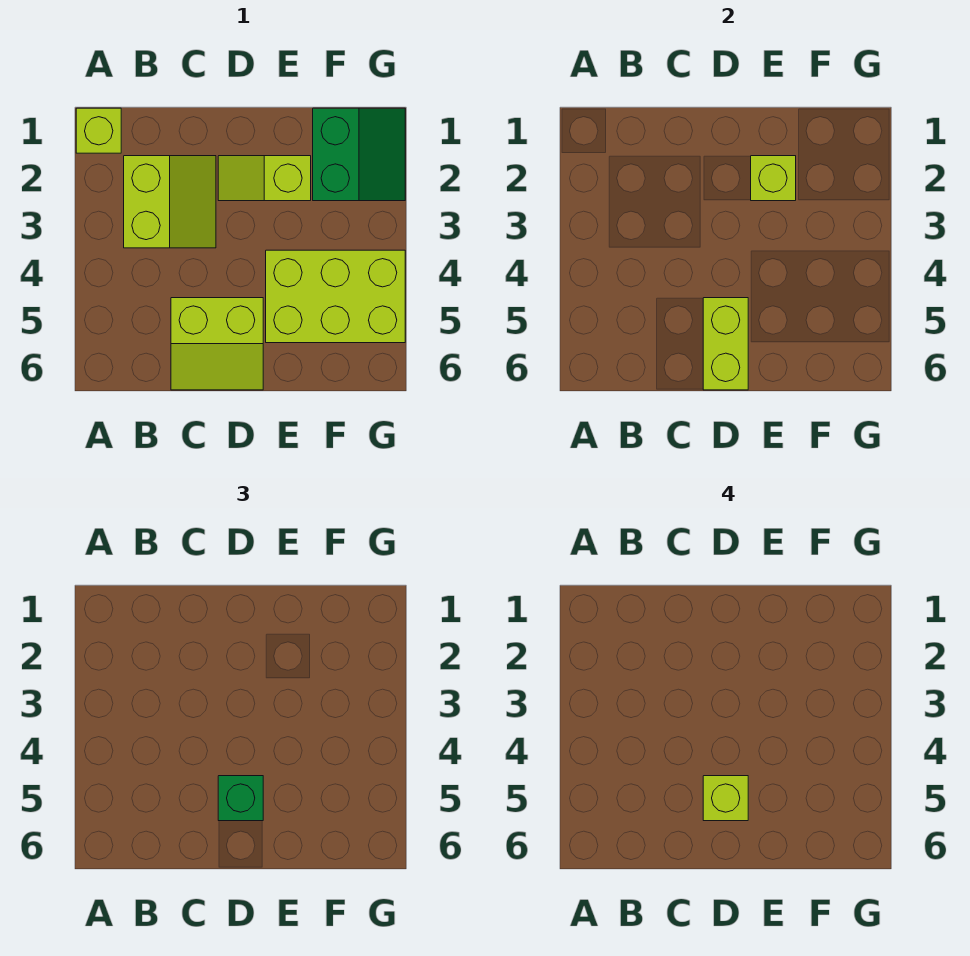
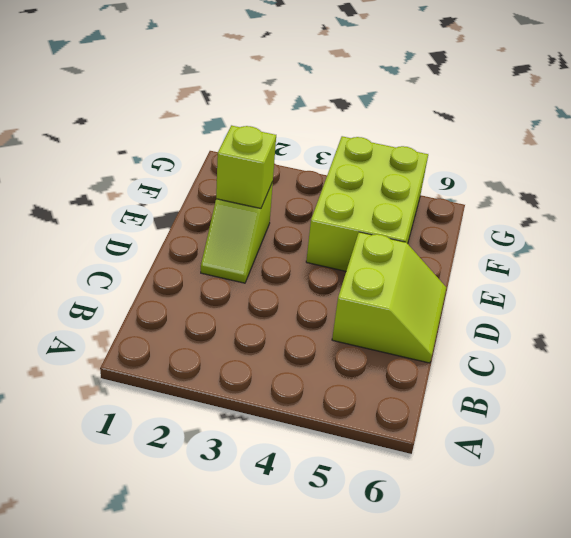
none -> lime brick A1 level 1
none -> lime slope B2:C3 level 1 top B

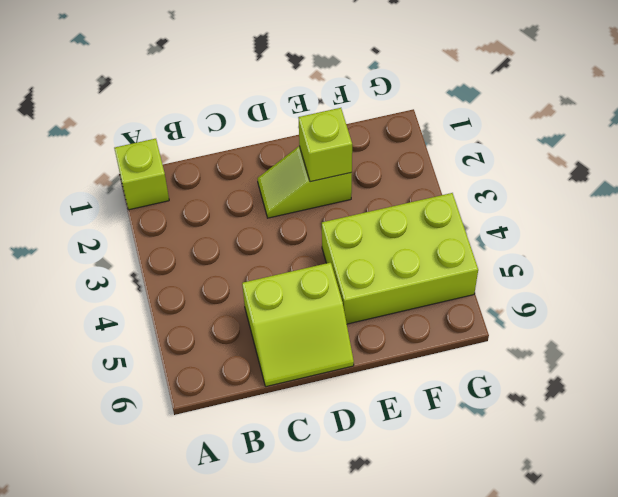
none -> lime slope B2:C3 level 1 top B
none -> green slope F1:G2 level 1 top F

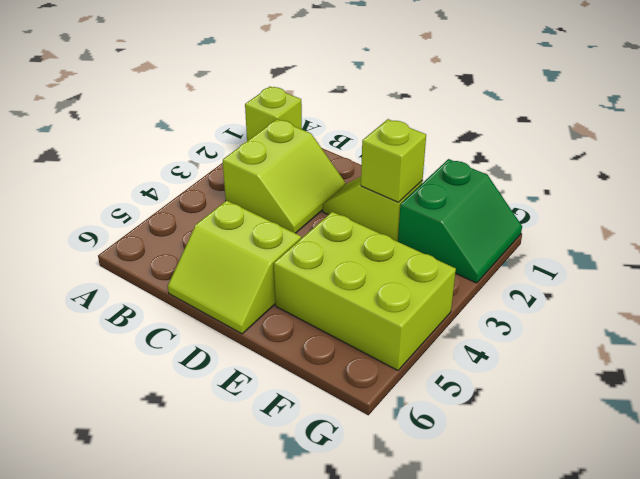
none -> lime brick D5:D6 level 2
none -> green brick D5 level 3

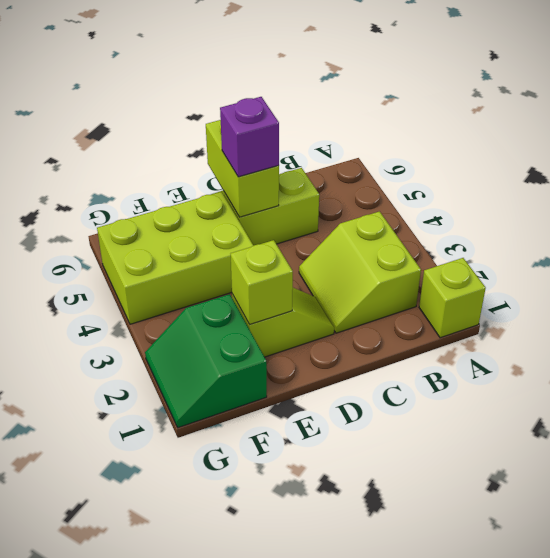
purple brick D5 level 3 -> green brick D5 level 3
none -> lime brick D5 level 4

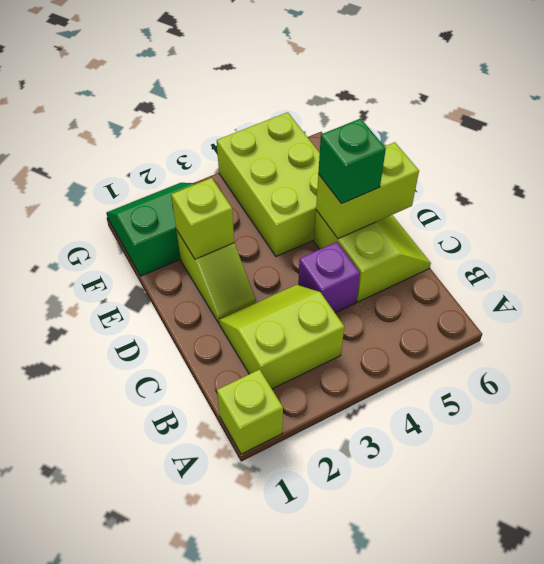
purple brick C4 level 1 -> none
none -> lime brick D5 level 4

